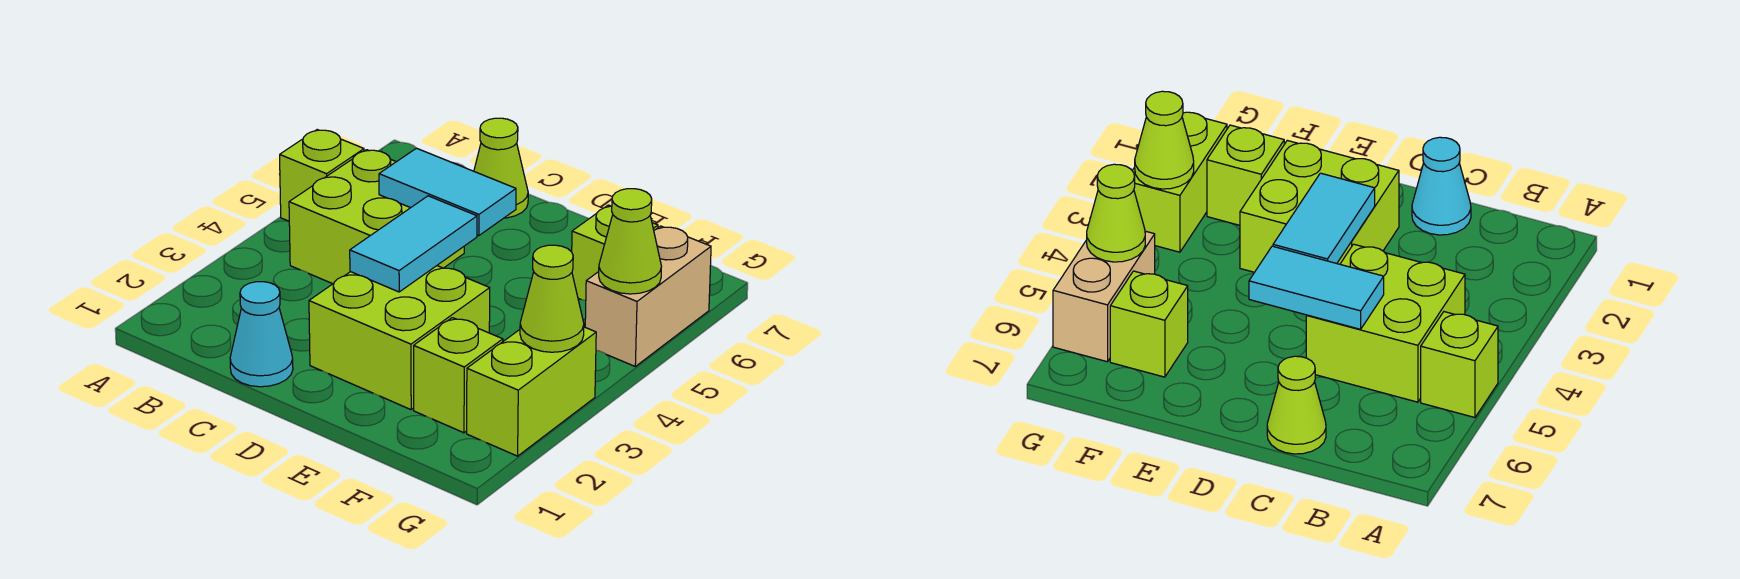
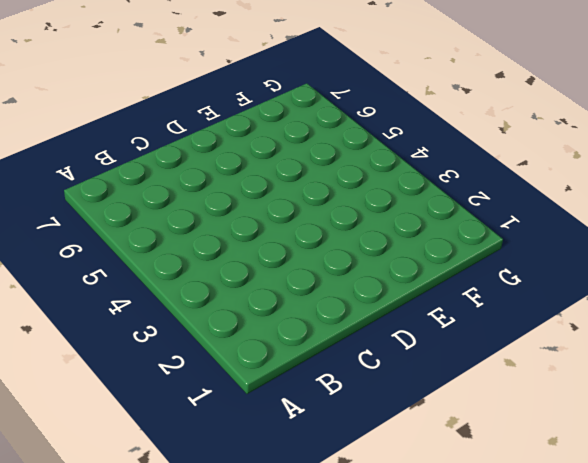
none -> lime brick A5 level 1
none -> lime brick B4:C5 level 1
none -> cyan cone C1 level 1

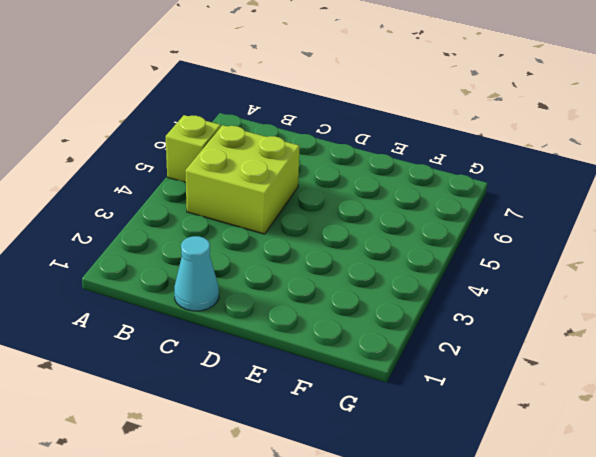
none -> lime cone C7 level 1
none -> lime brick D2:E3 level 1
none -> lime brick F2 level 1

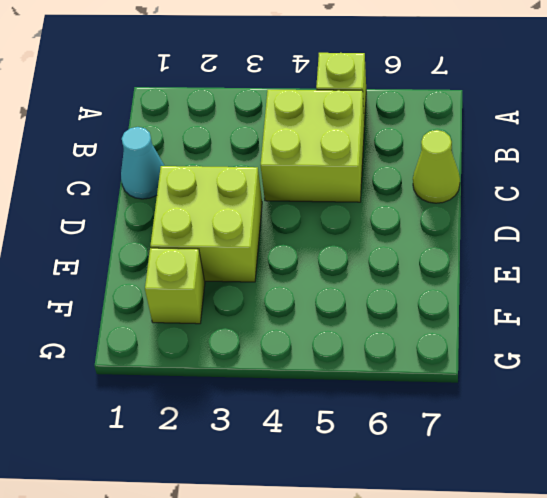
none -> lime brick F6 level 1
none -> lime brick G2:G3 level 1
none -> tan brick G5:G6 level 1

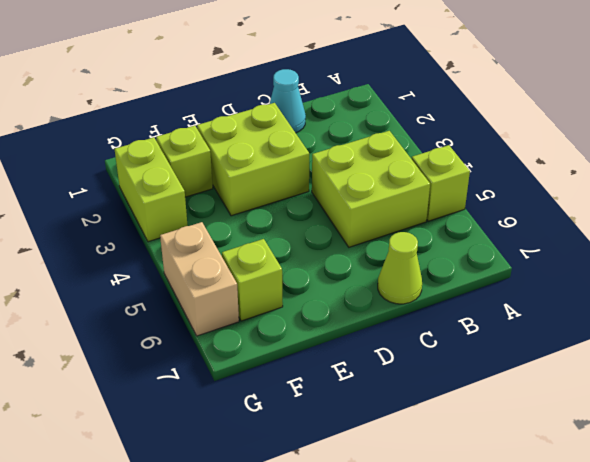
none -> cyan tile C5:D5 level 2
none -> cyan tile D3:D4 level 2
none -> lime cone G3 level 2

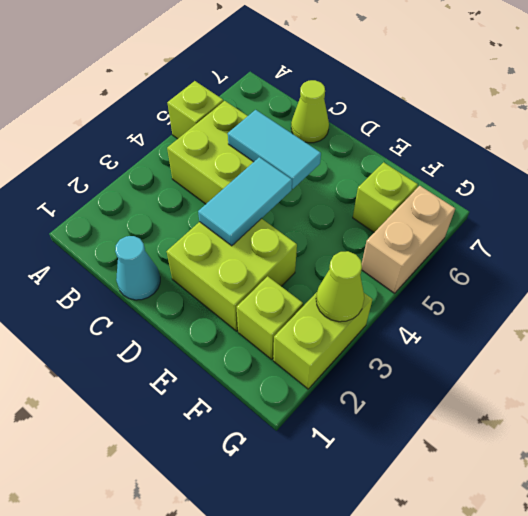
none -> lime cone G5 level 2

